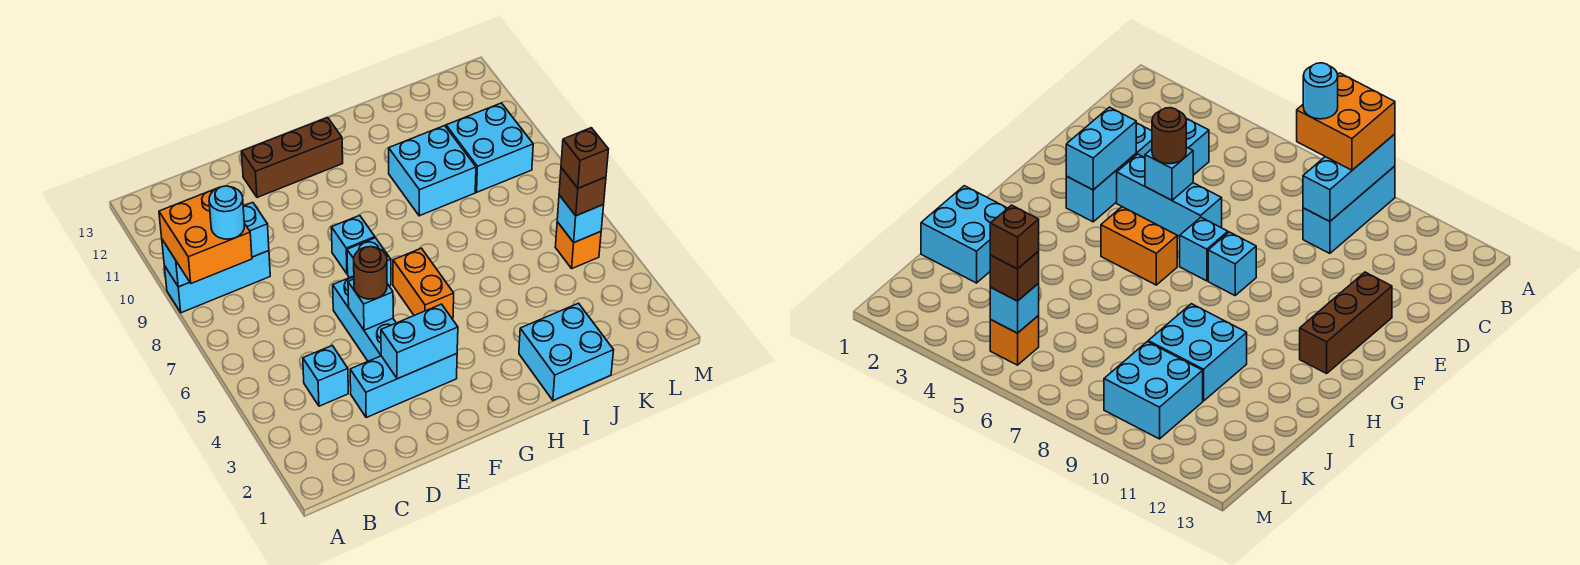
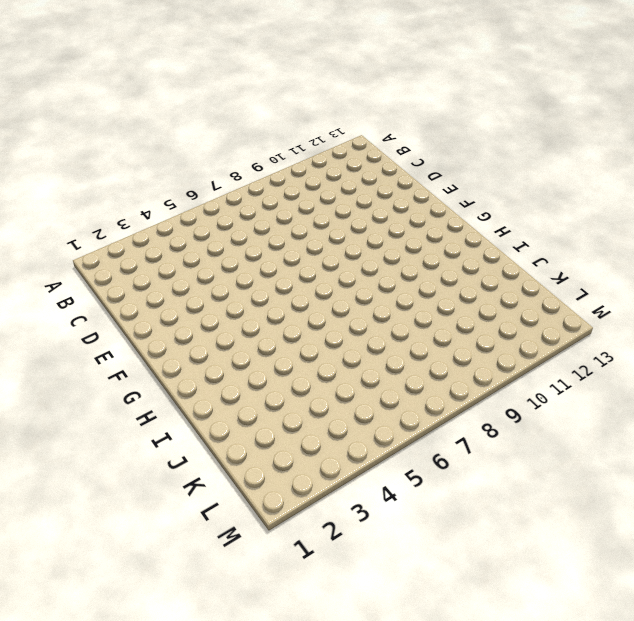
none -> cyan brick A9:C9 level 1
none -> cyan brick C4 level 1
none -> cyan brick D3:F3 level 1

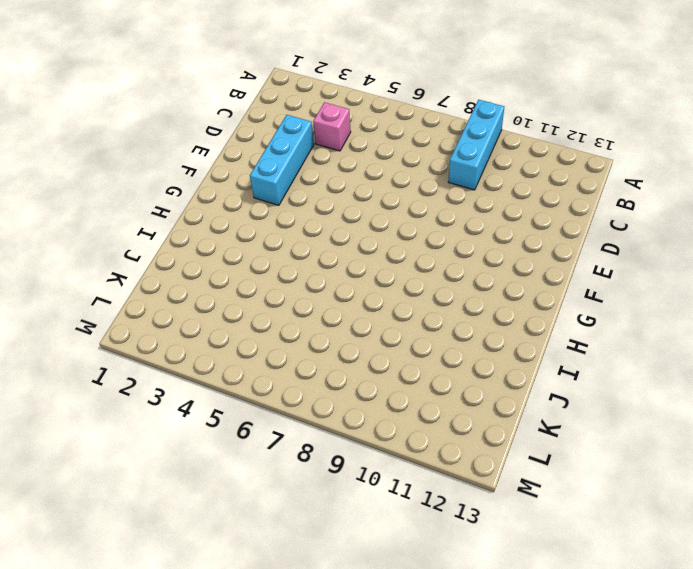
pink brick C4 level 1 -> cyan brick C4 level 1
none -> cyan brick E4:E6 level 1
none -> brown brick E12:G12 level 1
none -> cyan brick F7 level 1

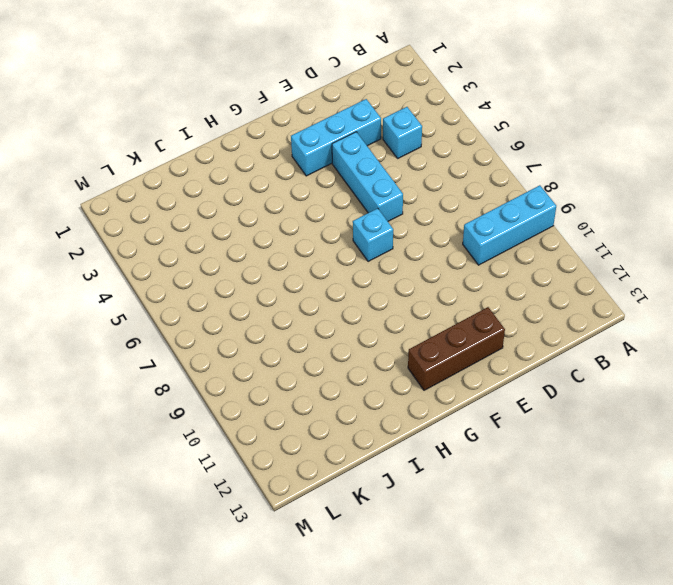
none -> cyan brick F8 level 1
none -> orange brick G5:G6 level 1
none -> cyan brick I1:J2 level 1

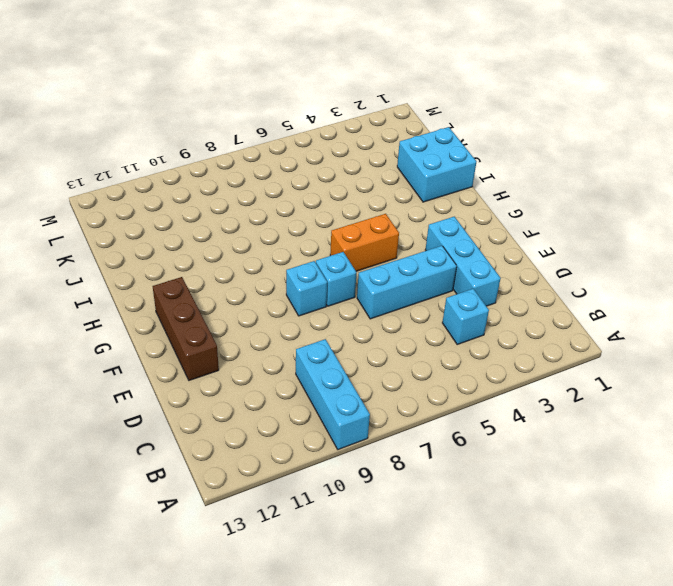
none -> cyan brick I9:J10 level 1
none -> cyan brick K9:L10 level 1
none -> orange brick L5 level 1

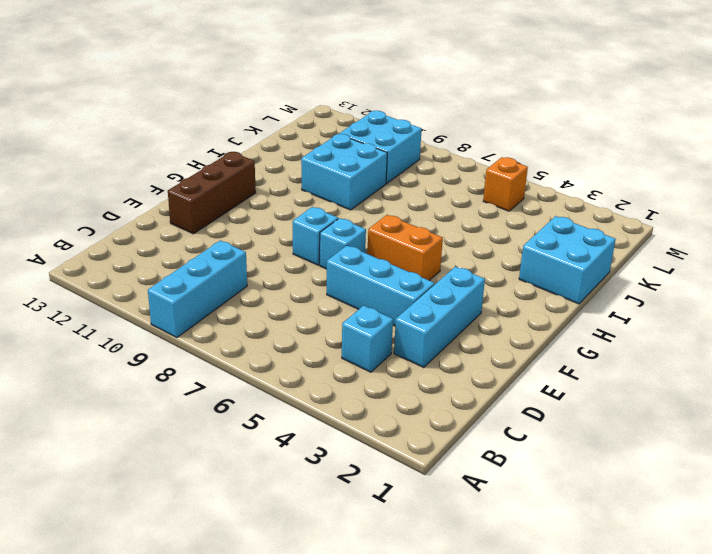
none -> cyan brick A9:C9 level 2
none -> cyan brick E3:F3 level 2
none -> cyan brick E5 level 2

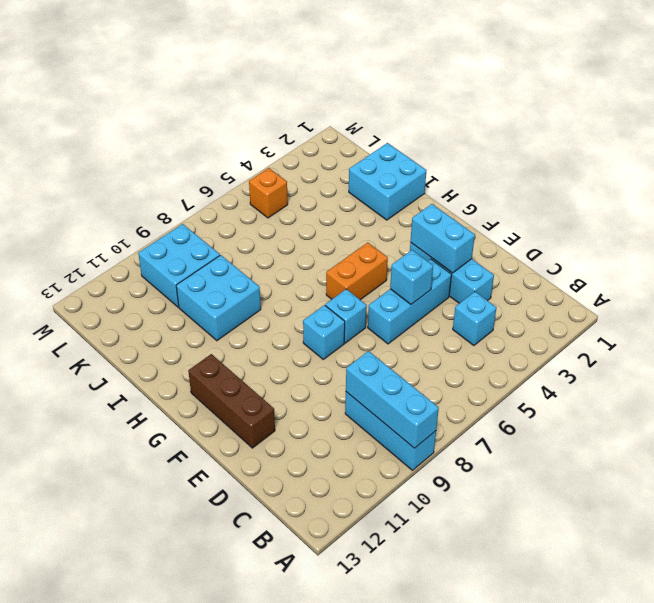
none -> cyan brick L5 level 2
none -> orange brick A8:B9 level 3
none -> brown round brick E5 level 3

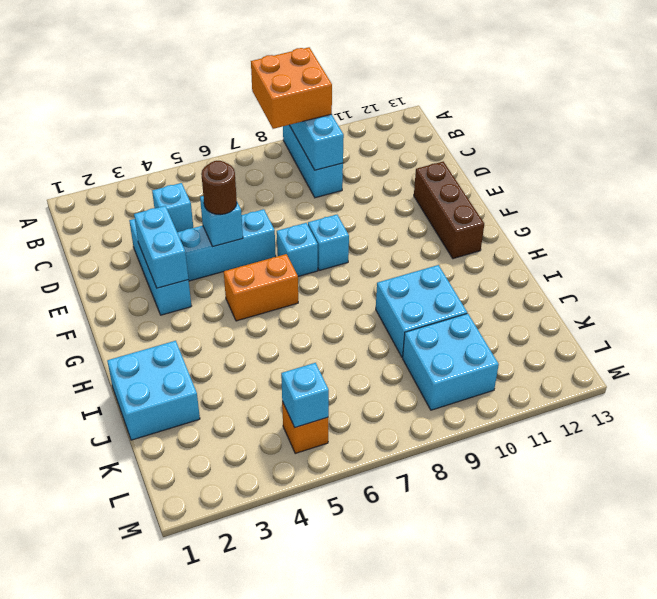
none -> brown brick L5 level 3
none -> cyan round brick B8 level 4
none -> brown brick L5 level 4

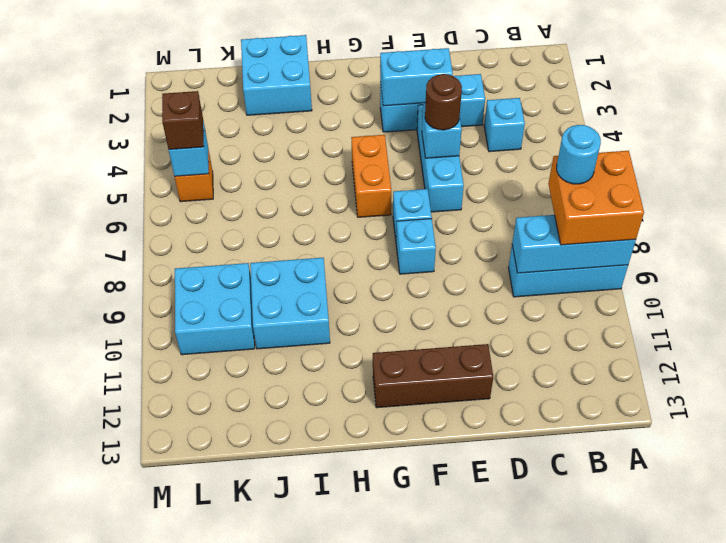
none -> brown brick L5 level 4

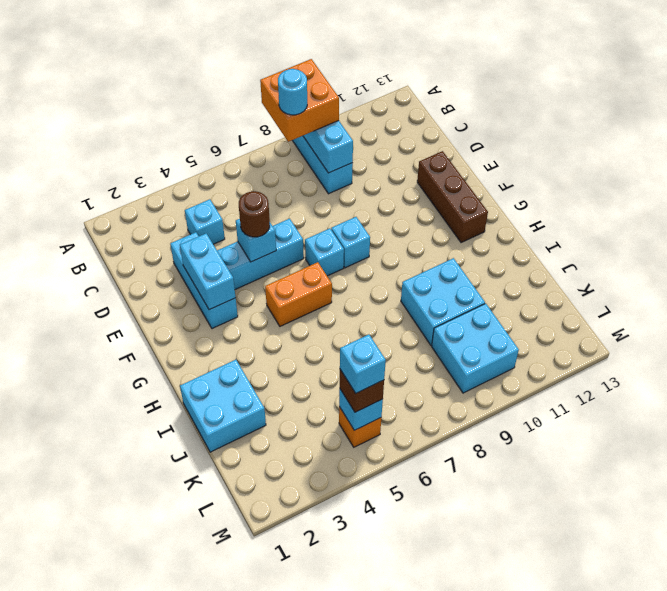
cyan brick L5 level 4 -> brown brick L5 level 4

